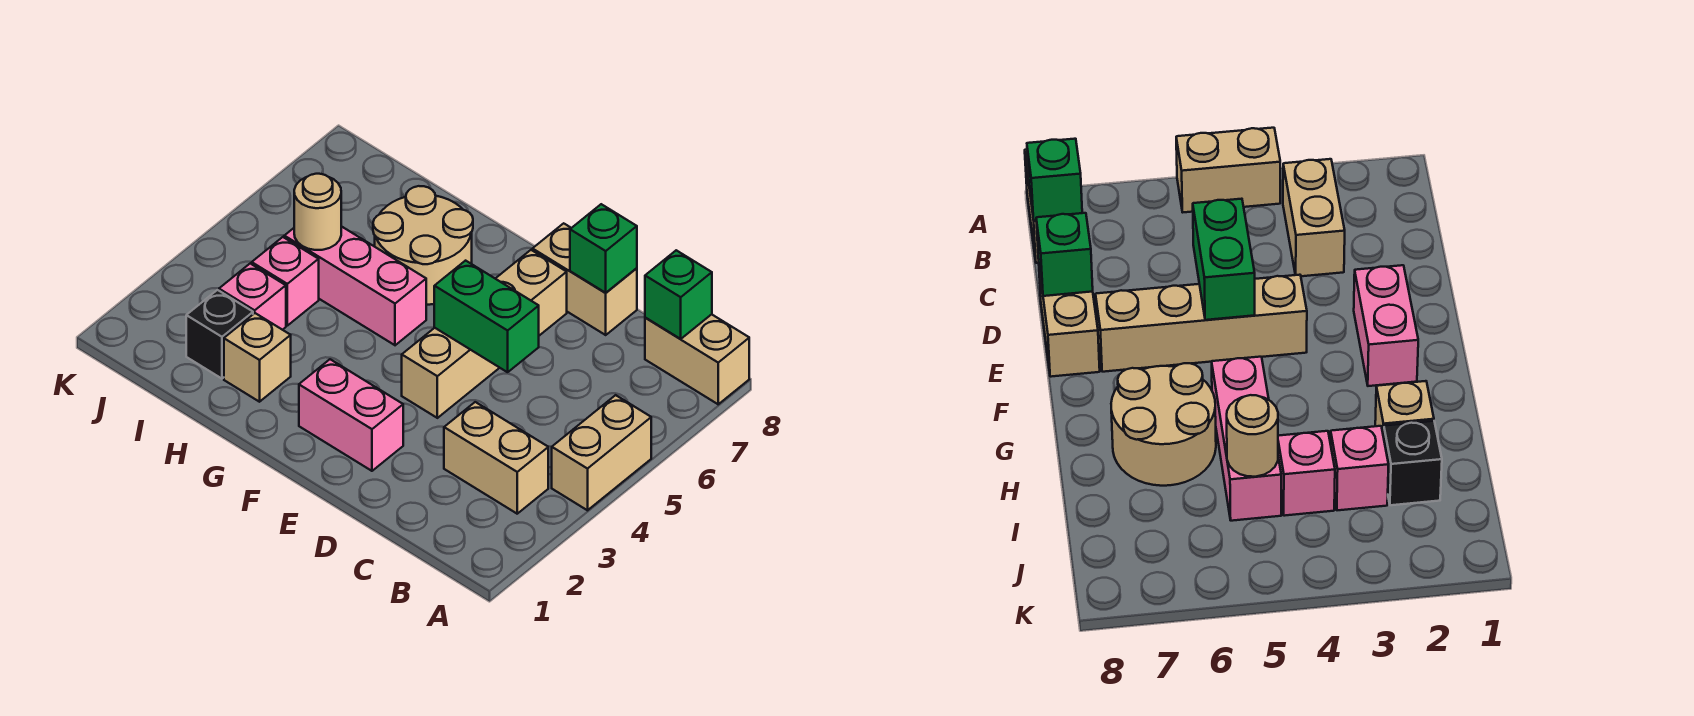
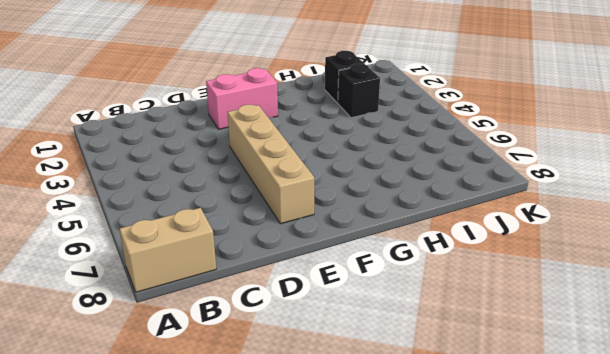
black brick I3 level 1 -> pink brick I3 level 1
none -> tan brick A4:A5 level 1
none -> tan brick B3:C3 level 1
none -> tan brick D8:E8 level 1

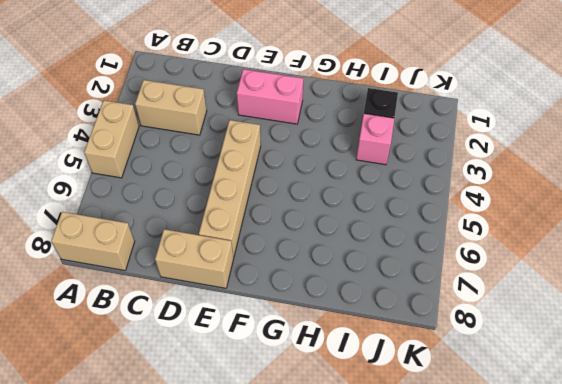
none -> pink brick G5:I5 level 1
none -> tan round brick G6:H7 level 1
none -> tan brick H2 level 1

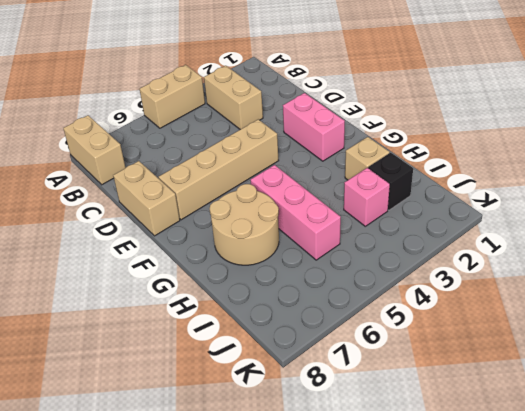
none -> pink brick I4 level 1
none -> green brick B8 level 2
none -> green brick D5:E5 level 2

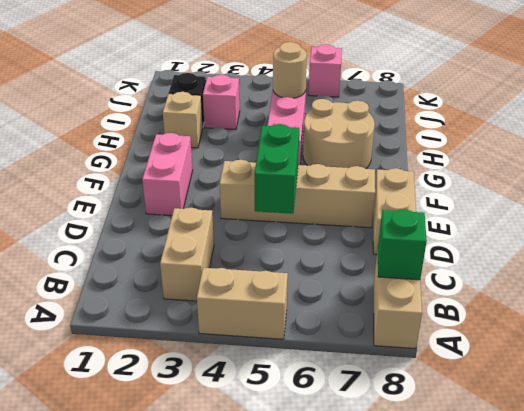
pink brick K6 level 1 -> pink brick I4 level 1
none -> green brick D8 level 2

